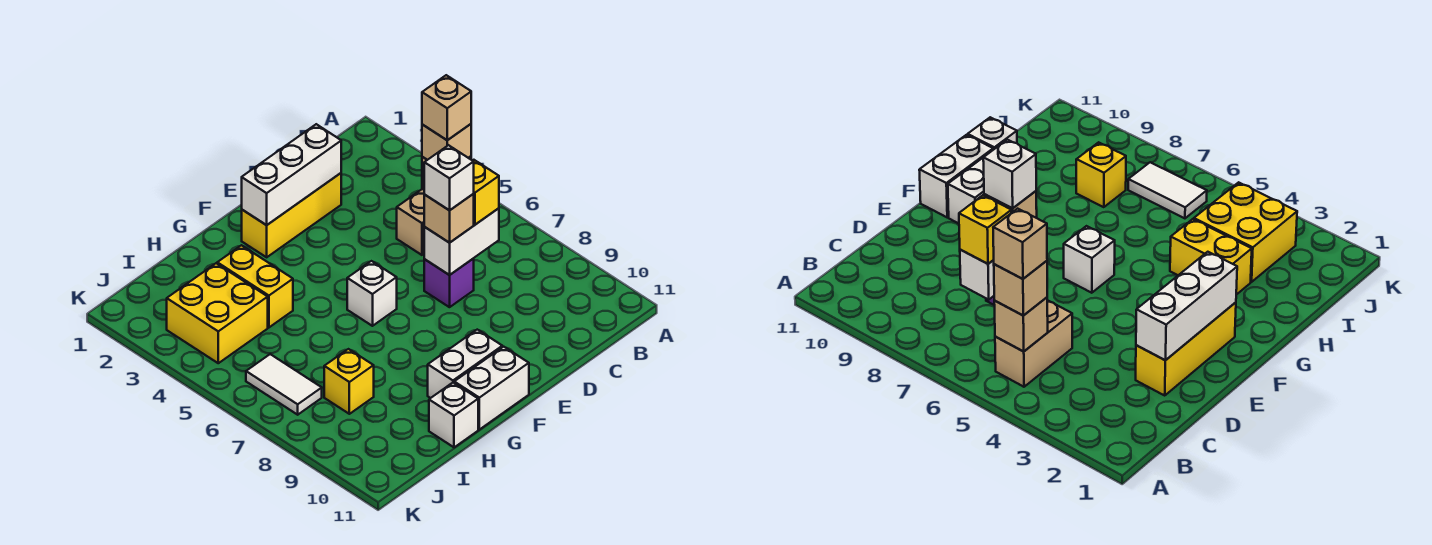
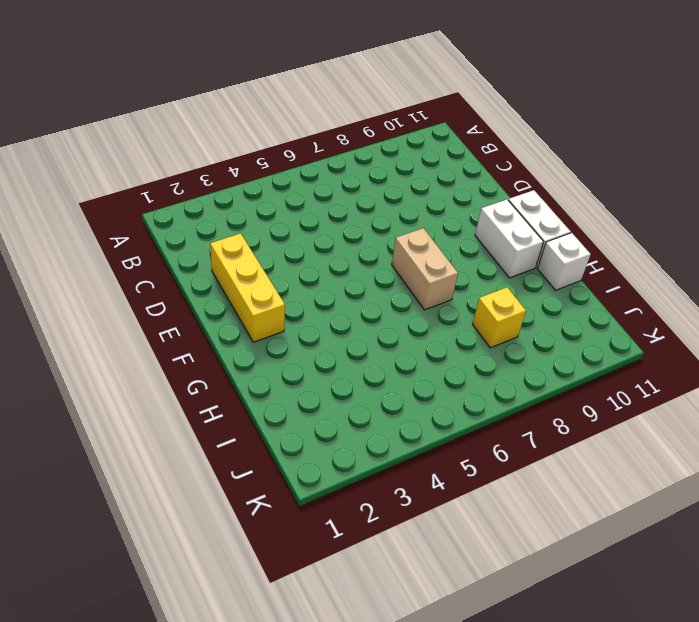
tan brick F7:G7 level 1 -> tan brick B5:C5 level 1
none -> purple brick D7 level 1
none -> white brick F6 level 1
none -> yellow brick H3:H4 level 1

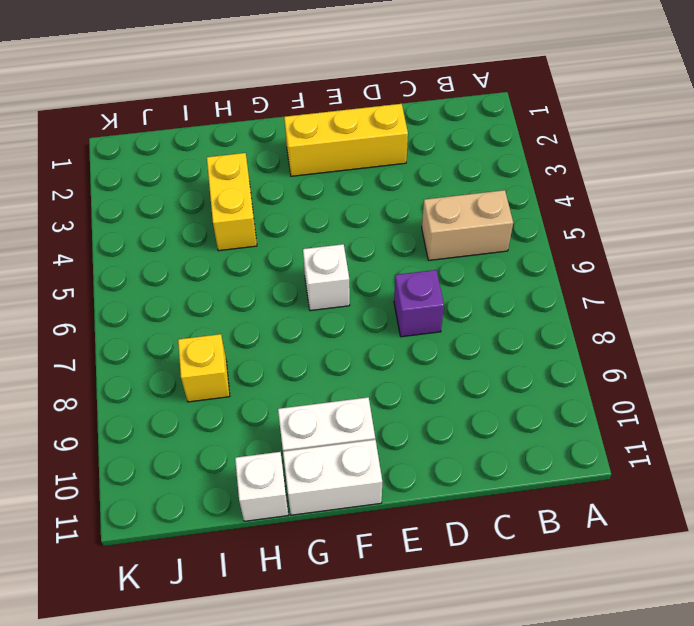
none -> yellow brick I3:J4 level 1
none -> white tile J6:J7 level 1
none -> tan brick B5 level 2

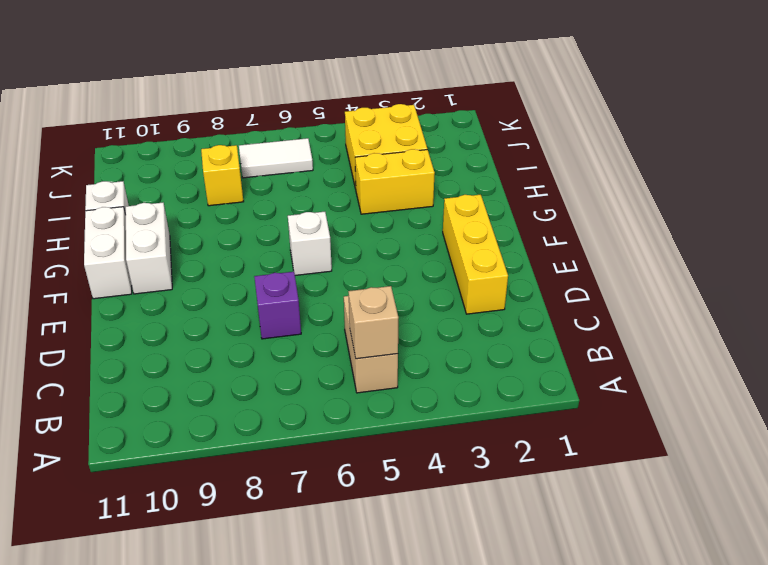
none -> white brick C7:D7 level 2
none -> white brick D2:F2 level 2
none -> tan brick B5 level 3

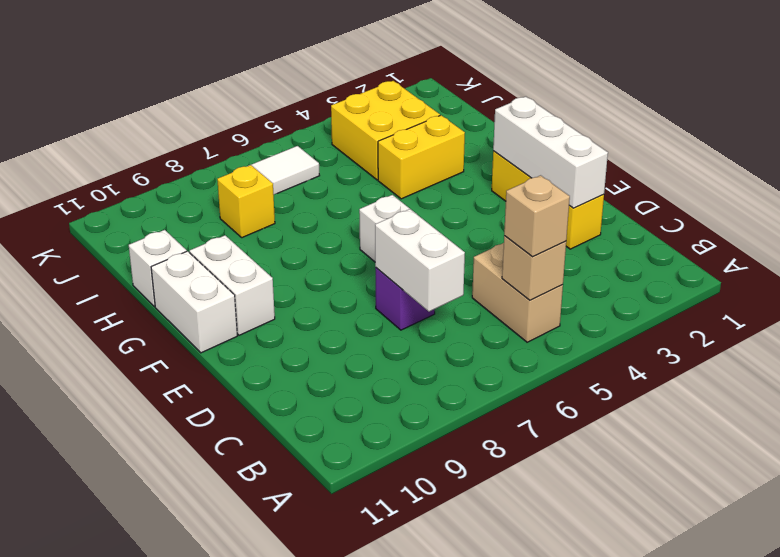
none -> yellow brick C7 level 3
none -> tan brick D7 level 3
none -> tan brick B5 level 4

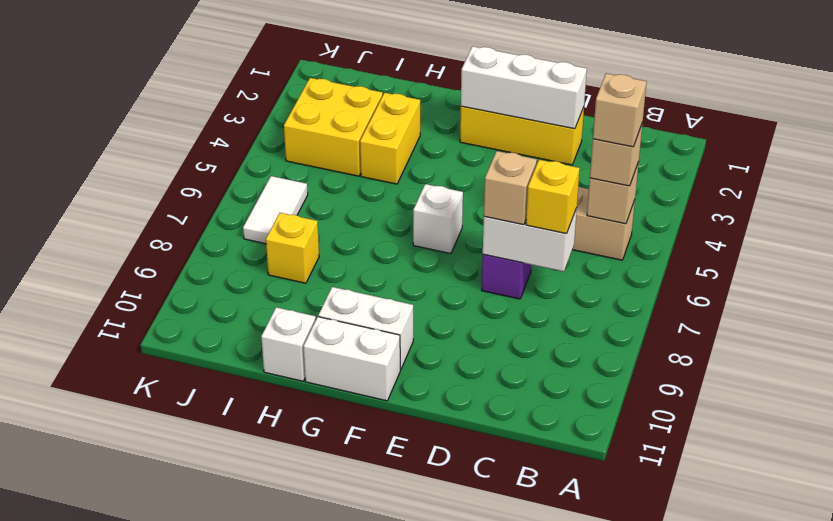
none -> white brick D7 level 4

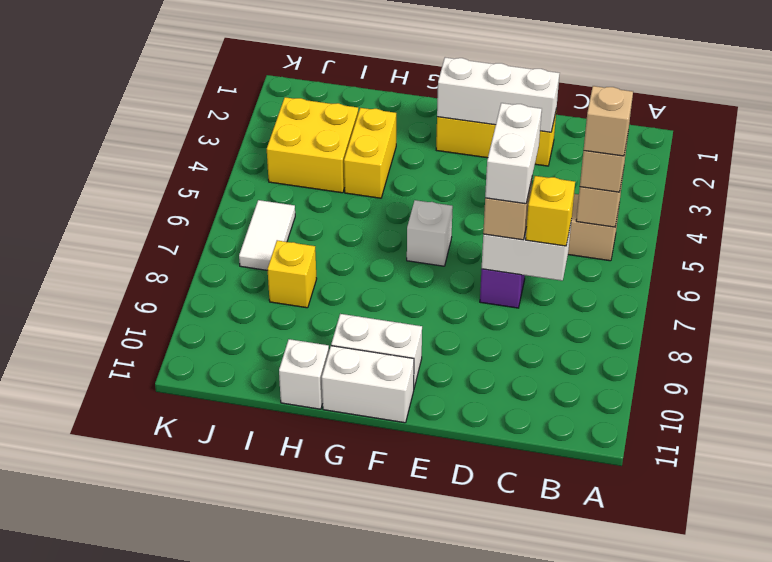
white brick D6:D7 level 4 -> white brick D7 level 4

